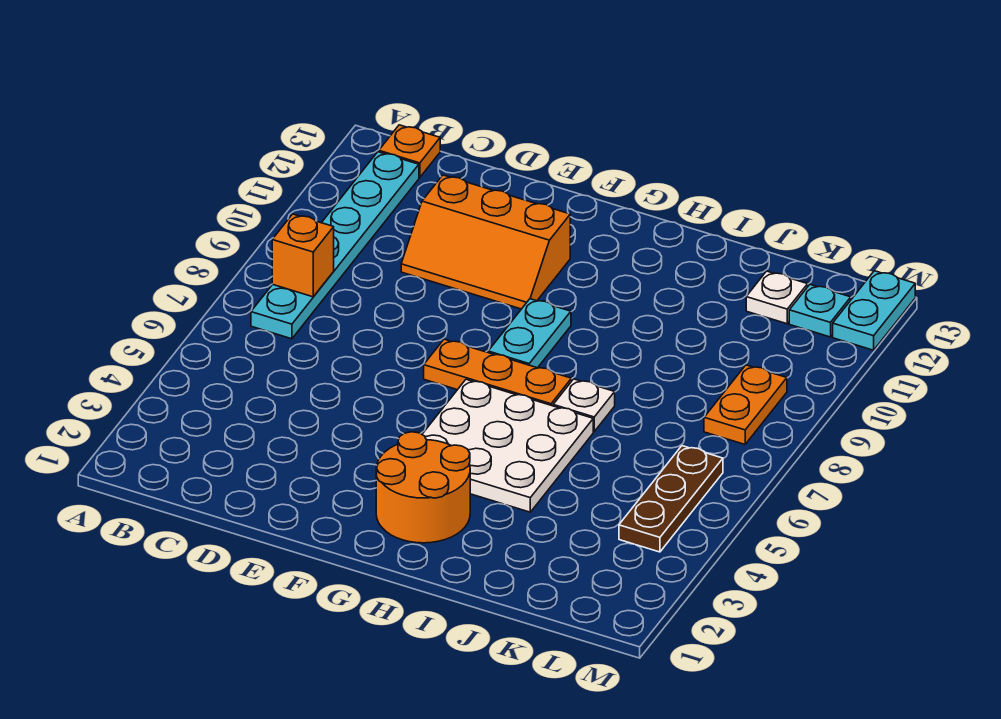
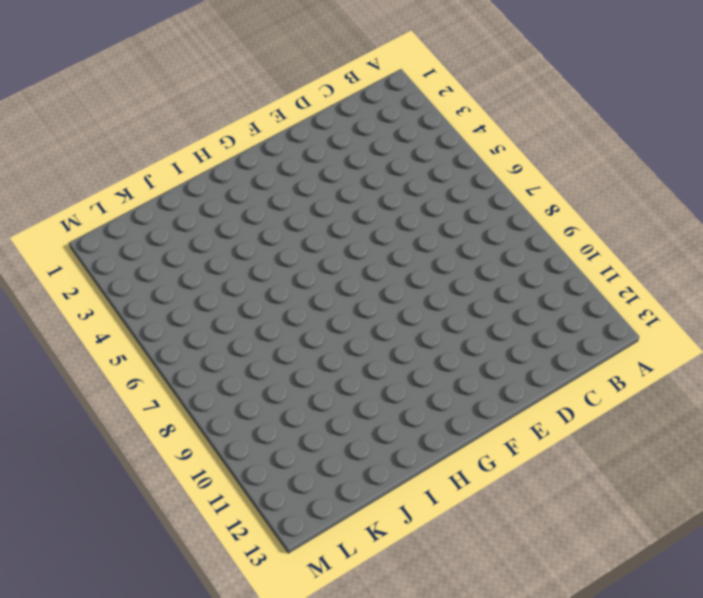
none -> cyan plate B7:B12 level 1
none -> orange plate B13 level 1
none -> orange slope D10:F11 level 1 top 11

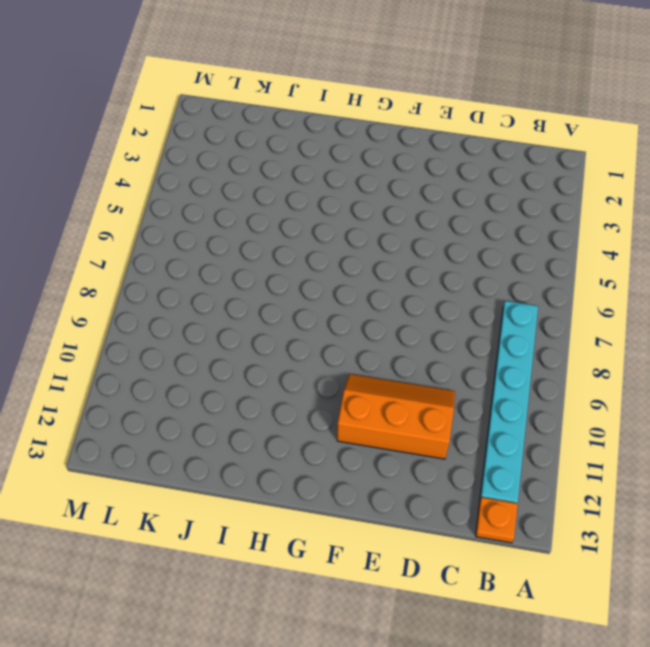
none -> orange plate F7:H7 level 1
none -> orange round brick G2:H3 level 1
none -> white plate G4:I6 level 1

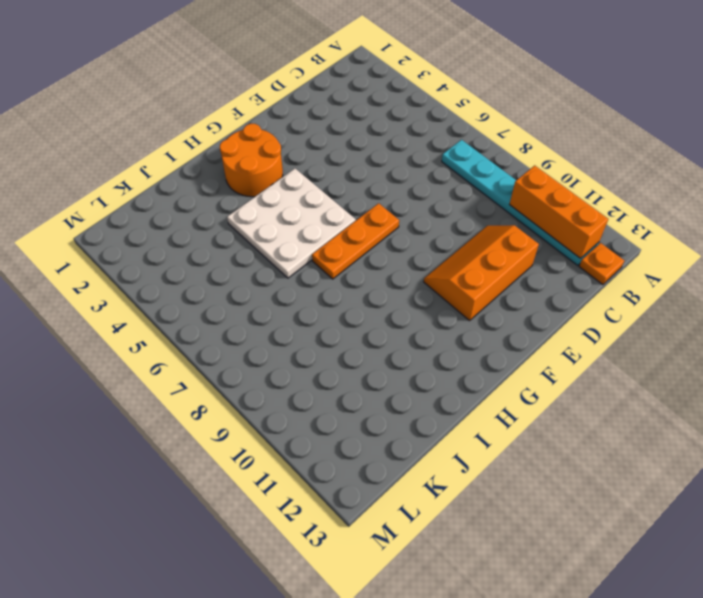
orange brick B10:B12 level 2 -> none
none -> cyan plate G8:G9 level 1
none -> white plate I7 level 1
none -> white plate K12 level 1

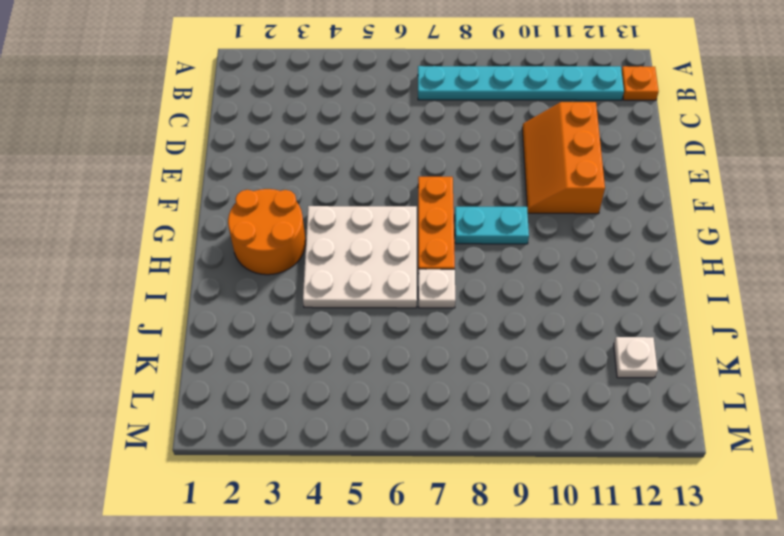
none -> brown plate L4:L6 level 1
none -> orange plate L8:L9 level 1
none -> cyan plate L12 level 1

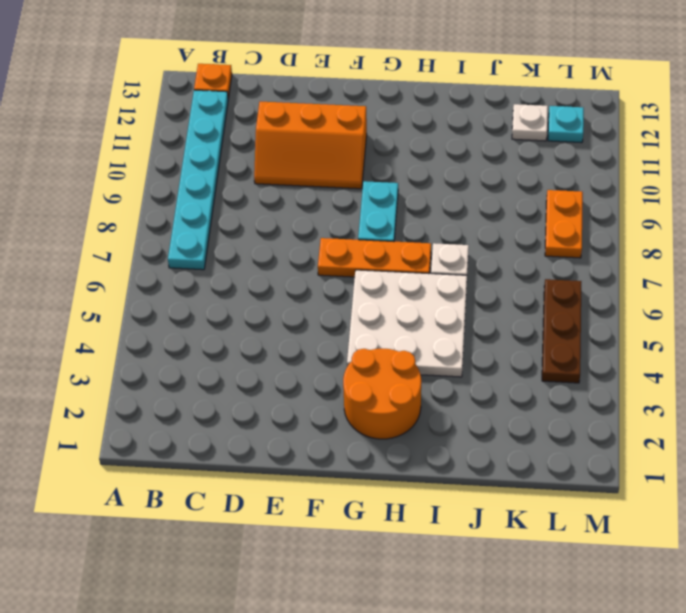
none -> cyan plate M12:M13 level 1
none -> orange brick B8 level 2

